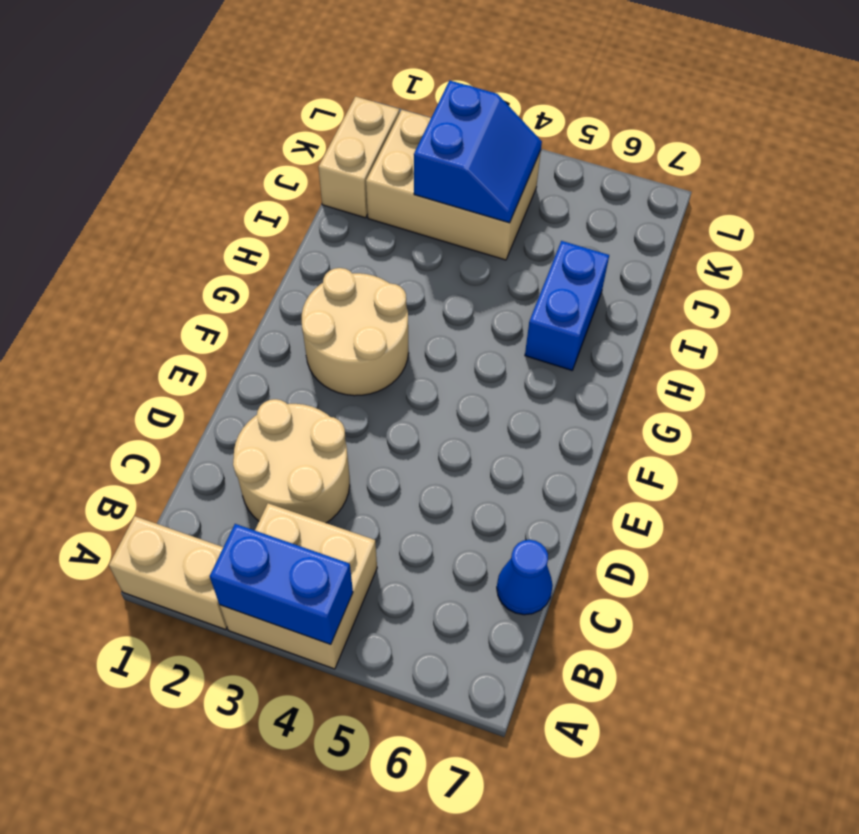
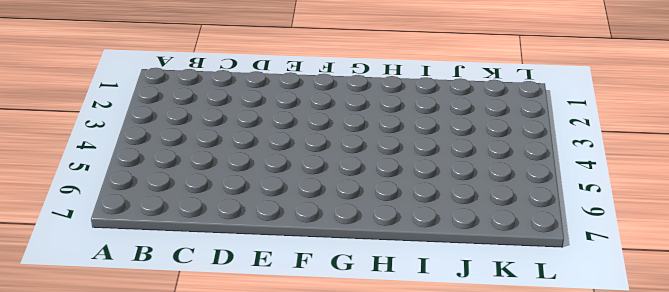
none -> tan brick A1:A2 level 1
none -> tan brick A3:B4 level 1

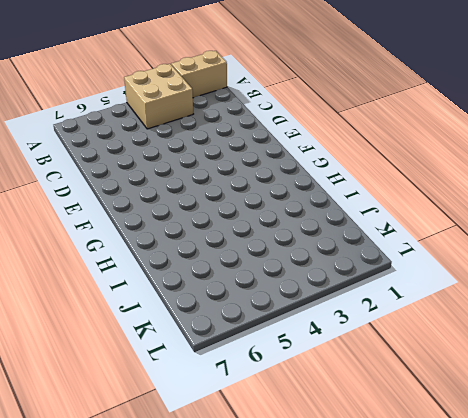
none -> tan round brick C2:D3 level 1
none -> blue cone C7 level 1

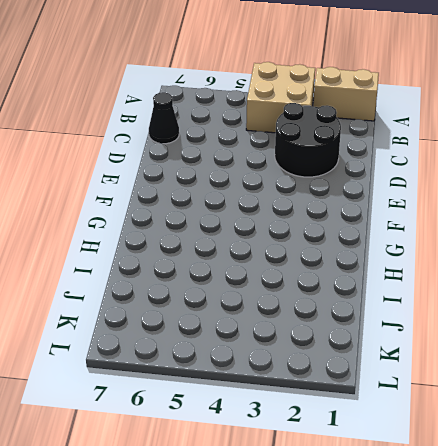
black round brick C2:D3 level 1 -> tan round brick C2:D3 level 1
black cone C7 level 1 -> blue cone C7 level 1
none -> tan round brick F2:G3 level 1
none -> blue brick H6:I6 level 1

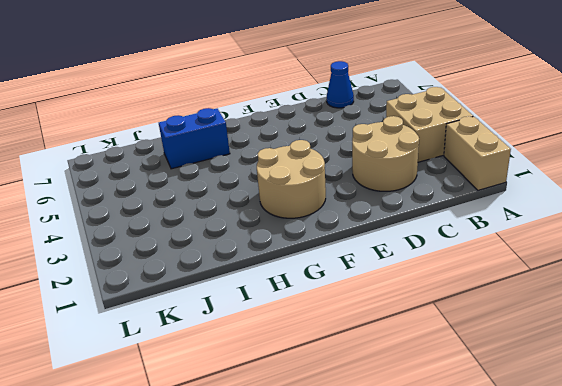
none -> tan brick J1:K1 level 1
none -> tan brick J2:K4 level 1

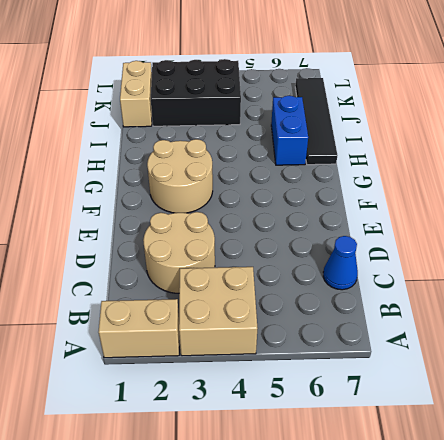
black tile H7:K7 level 1 -> none
black brick J2:K4 level 1 -> tan brick J2:K4 level 1
none -> blue brick A3:A4 level 2
none -> blue slope J3:K4 level 2 top 3

